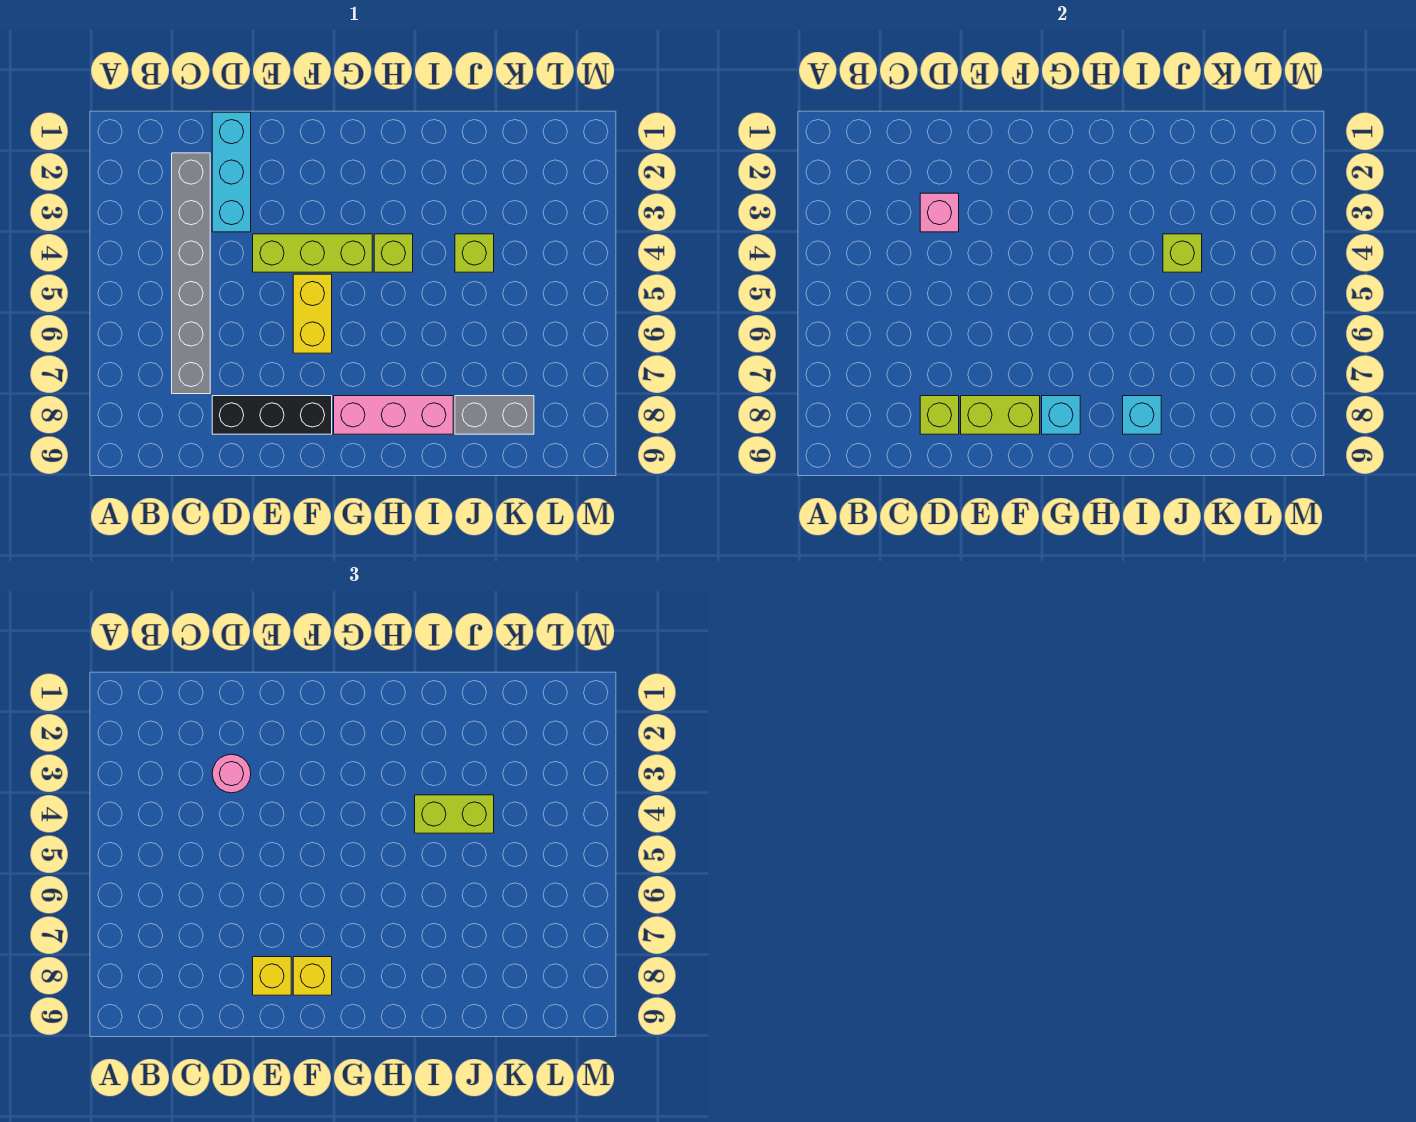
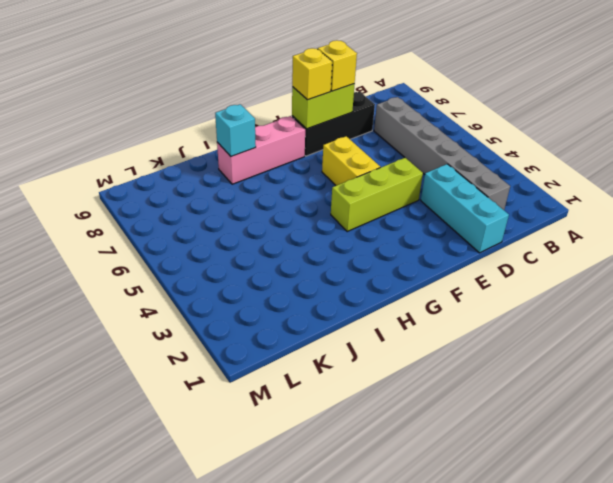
none -> lime brick H4 level 1
none -> lime brick J4 level 1
none -> grey brick J8:K8 level 1

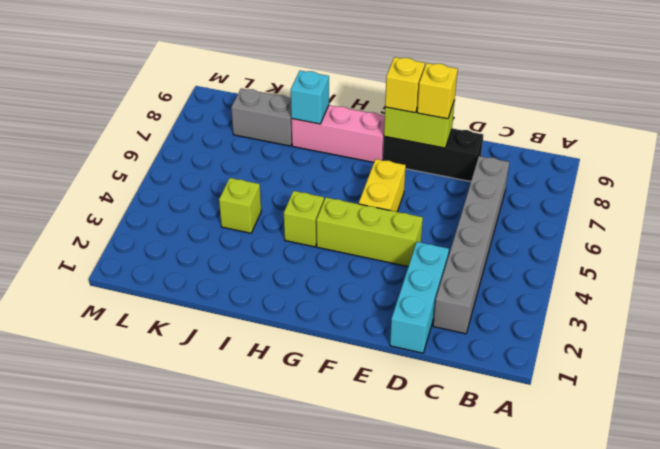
none -> pink brick D3 level 2
none -> lime brick D8 level 2
none -> cyan brick G8 level 2

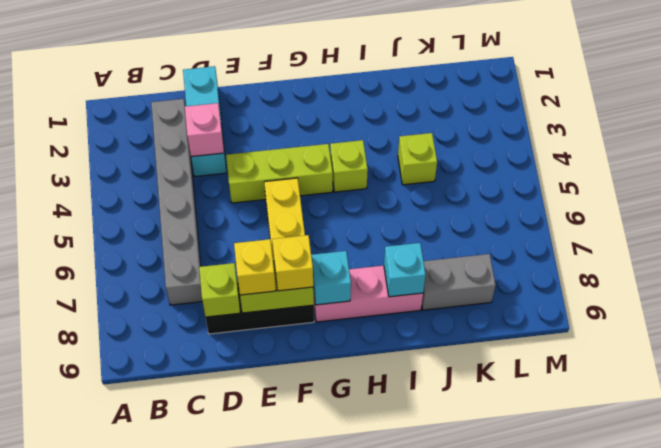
none -> lime brick J4 level 2
none -> pink round brick D3 level 3
none -> lime brick I4:J4 level 3

